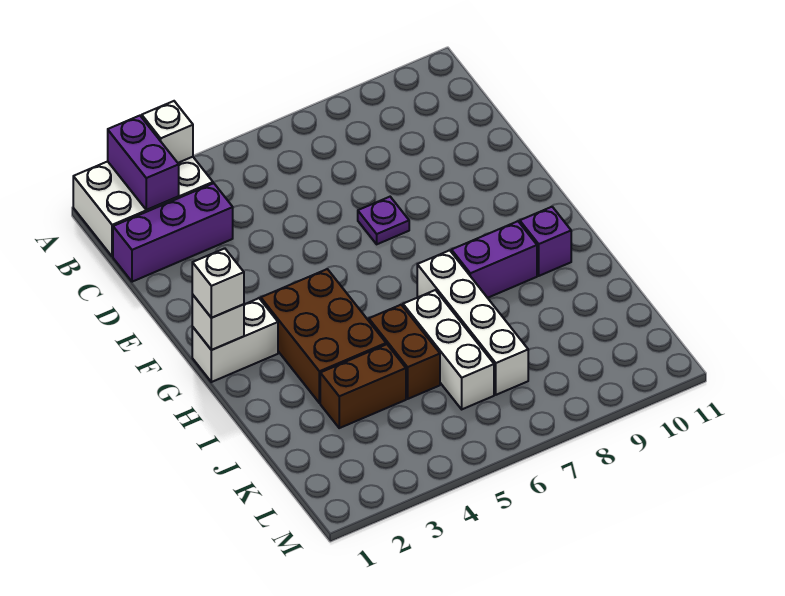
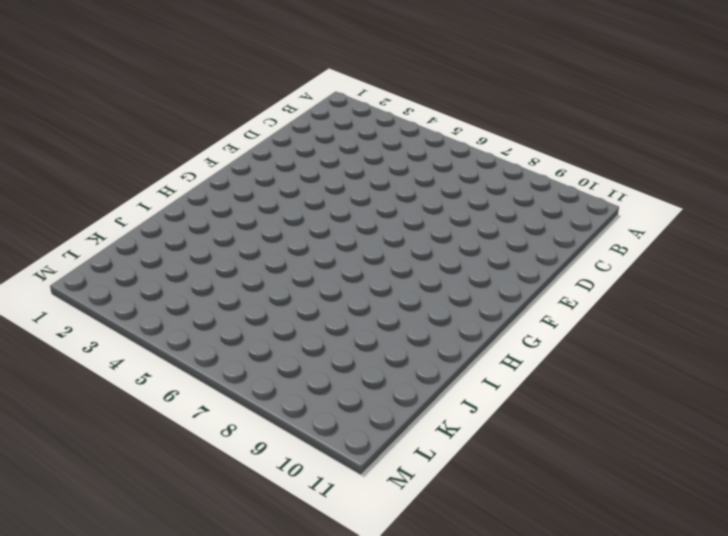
none -> white brick A1:B3 level 1
none -> purple brick C1:C3 level 1
none -> purple plate E7 level 1

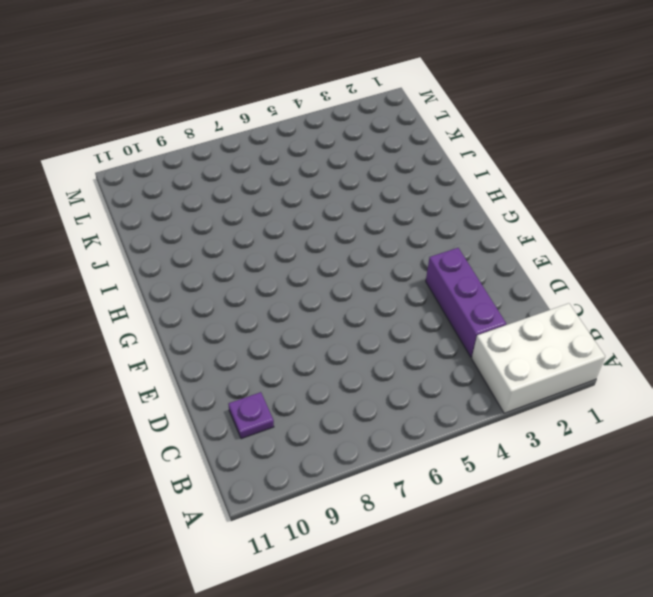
purple brick C3:E3 level 1 -> purple brick C1:C3 level 1
purple plate C10 level 1 -> purple plate E7 level 1
none -> white brick G1:G2 level 1
none -> brown brick G3:I4 level 1
none -> white brick H7:K7 level 1

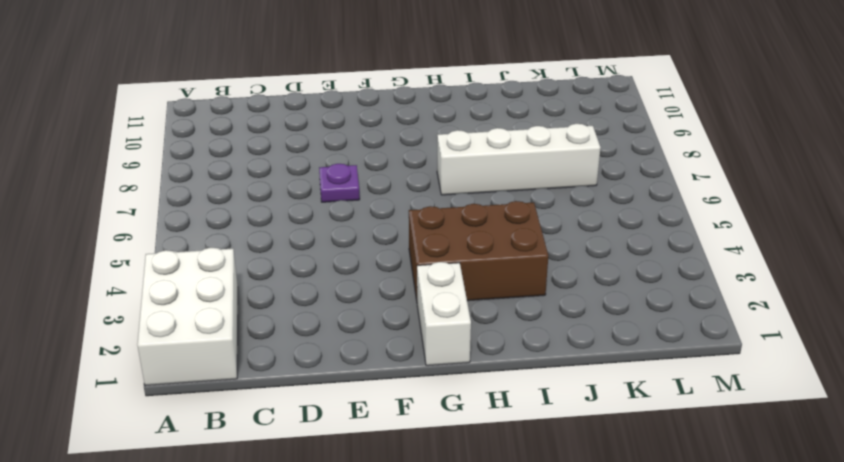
none -> purple brick C1:C3 level 1
none -> purple brick H8:H9 level 1
none -> purple brick H10 level 1

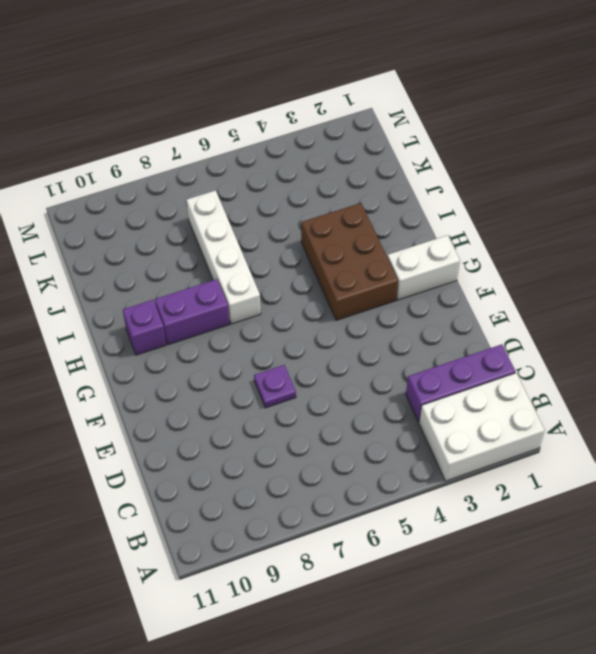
none -> brown brick I5:J5 level 1
none -> white brick I6:K6 level 1
none -> brown brick J3:J4 level 1

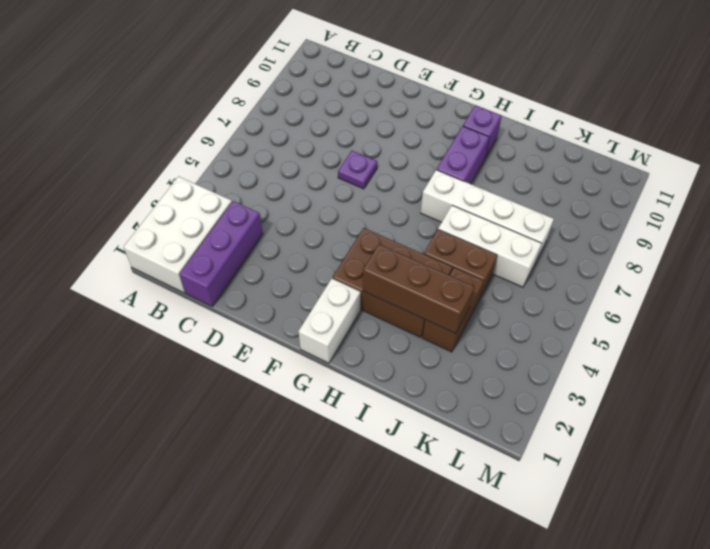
brown brick H3:J3 level 2 -> none
none -> purple brick A2:B2 level 2
none -> white brick A3 level 2
none -> white brick G1 level 2

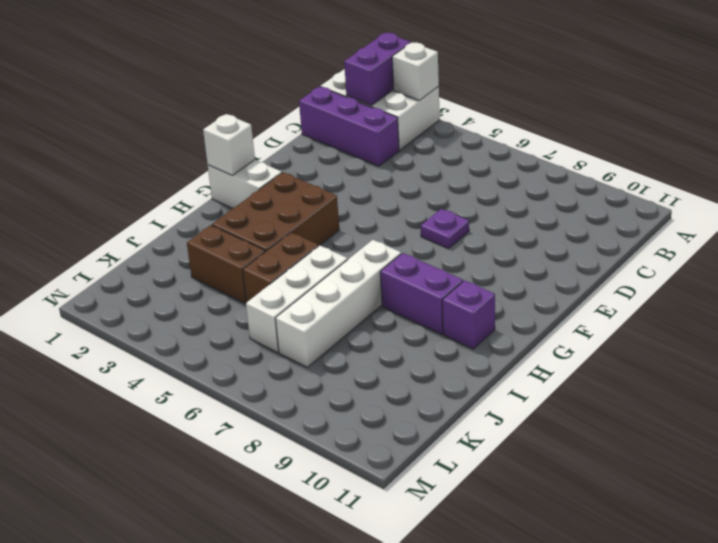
none -> white brick G1 level 3

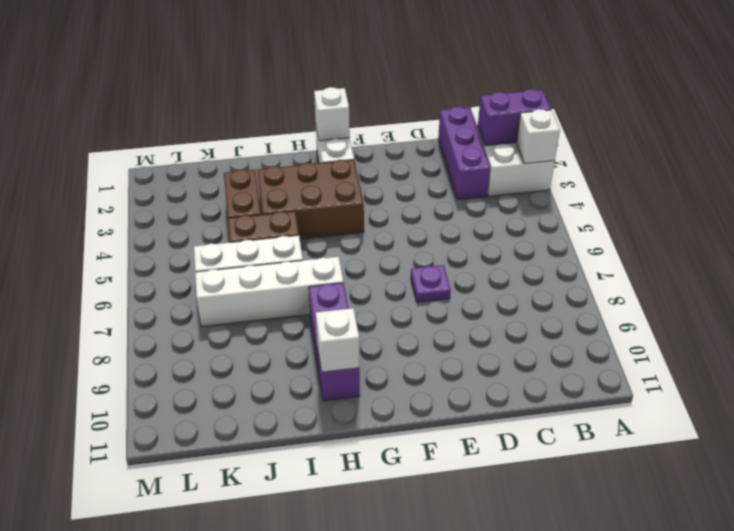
white brick H10 level 2 -> white brick G1 level 3

